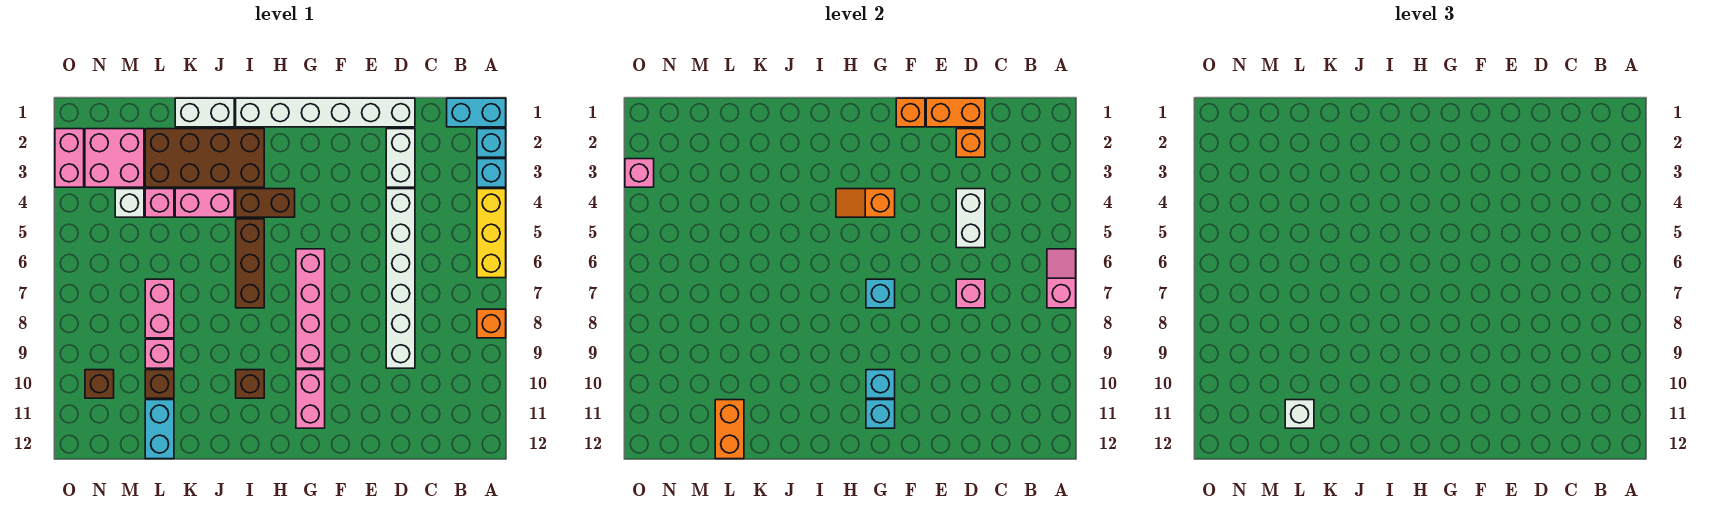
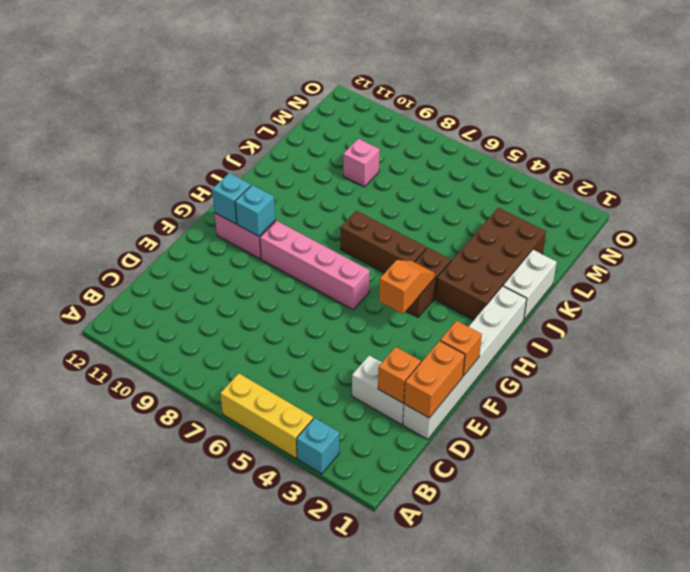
none -> cyan brick A1:B1 level 1
none -> cyan brick A2 level 1
none -> orange brick A8 level 1
none -> white brick D4:D9 level 1

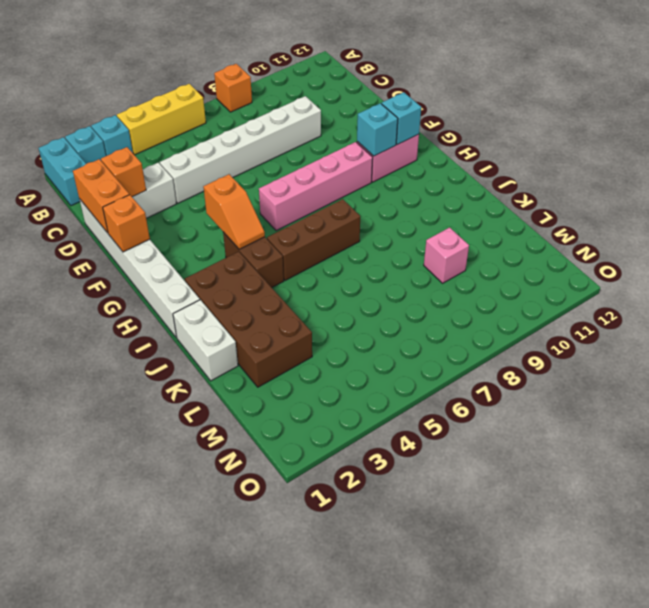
none -> brown brick I10 level 1
none -> pink brick J4:K4 level 1
none -> pink brick L4 level 1
none -> pink brick L7:L8 level 1

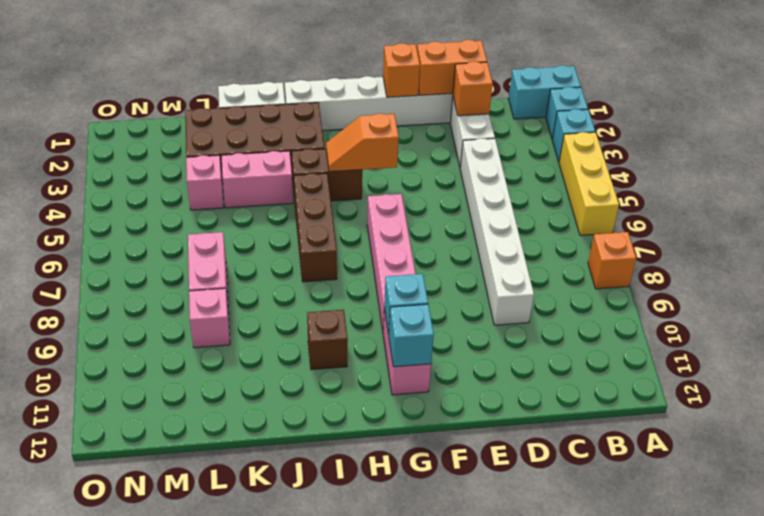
none -> brown brick L10 level 1
none -> cyan brick L11:L12 level 1
none -> pink brick M2:N3 level 1
none -> white brick M4 level 1

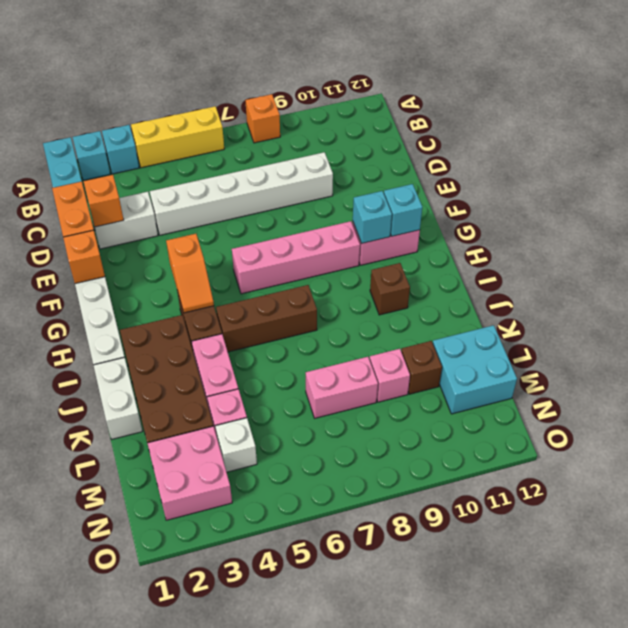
cyan brick L11:M12 level 1 -> cyan brick L11:L12 level 1
none -> brown brick N10 level 1
none -> pink brick O2:O3 level 1
none -> pink slope A6:A7 level 2 top 7
none -> white brick D4:D5 level 2

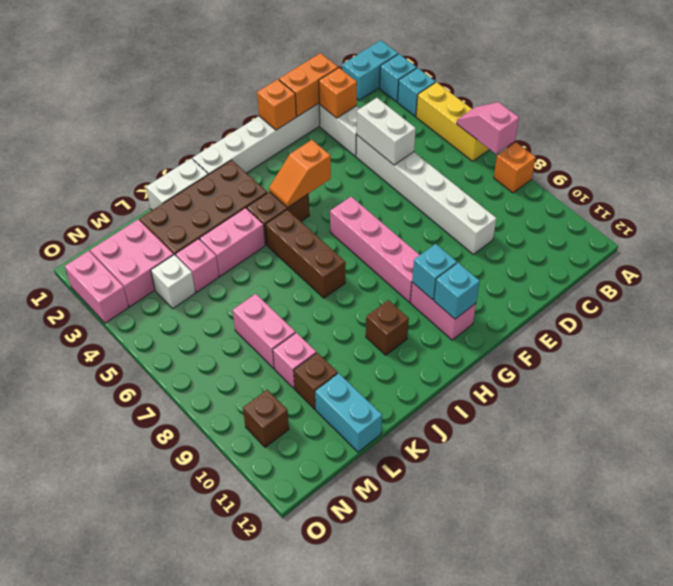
none -> pink brick D7 level 2
none -> cyan brick G7 level 2
none -> orange brick L11:L12 level 2
none -> pink brick O3 level 2

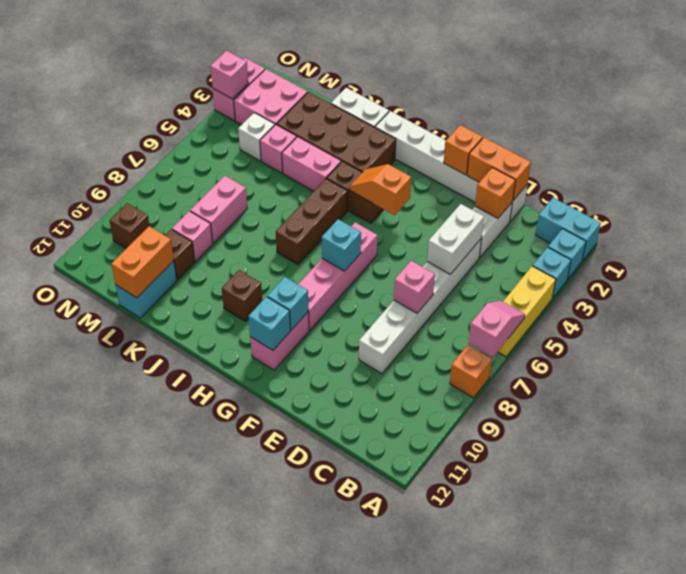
none -> white brick L11 level 3

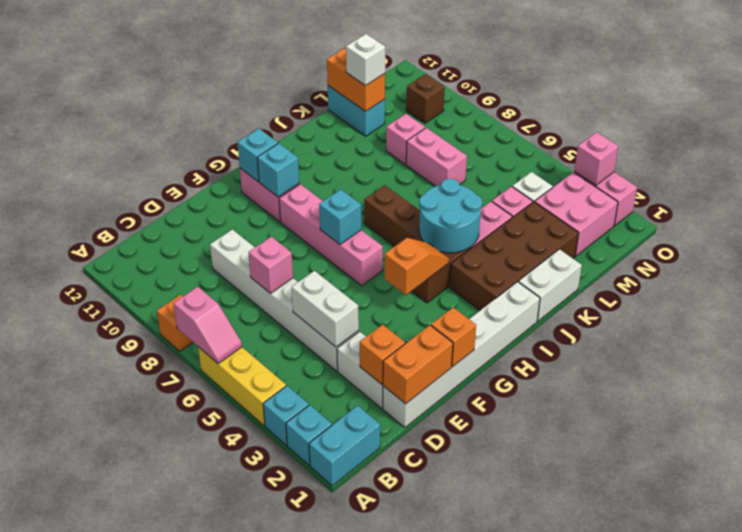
cyan round brick I4:J5 level 2 -> none
none -> brown brick I10 level 1
none -> brown brick L10 level 1

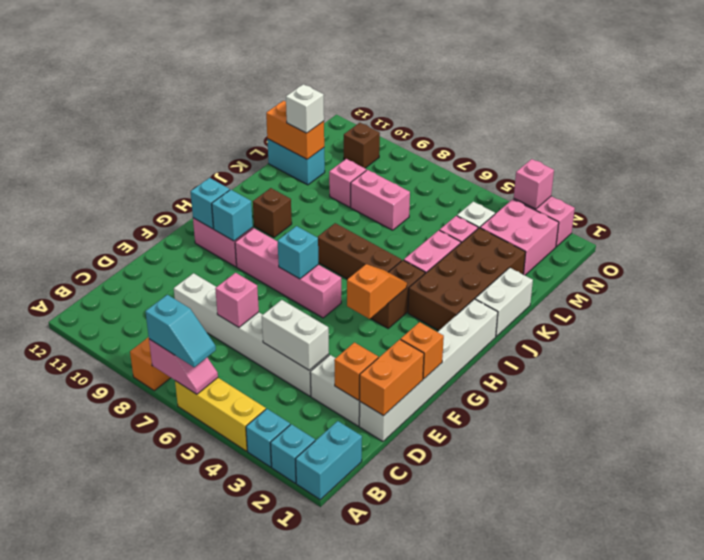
cyan slope A6:A7 level 3 top 7 -> none
none -> brown brick L10 level 1

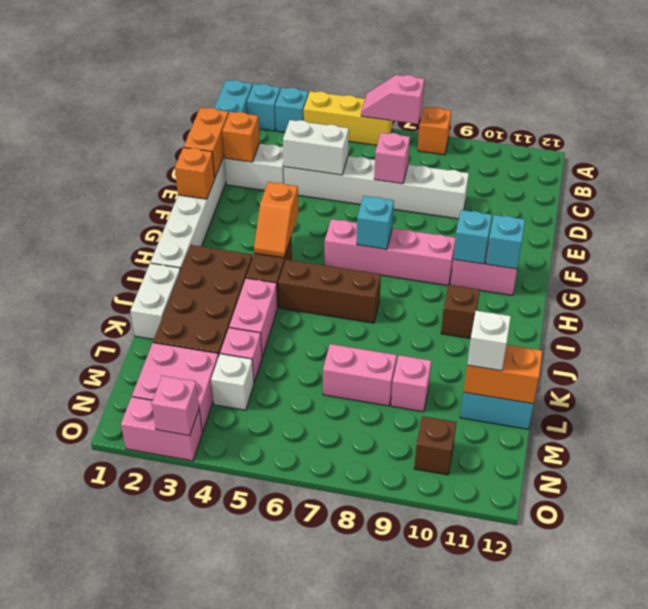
none -> brown brick L10 level 1

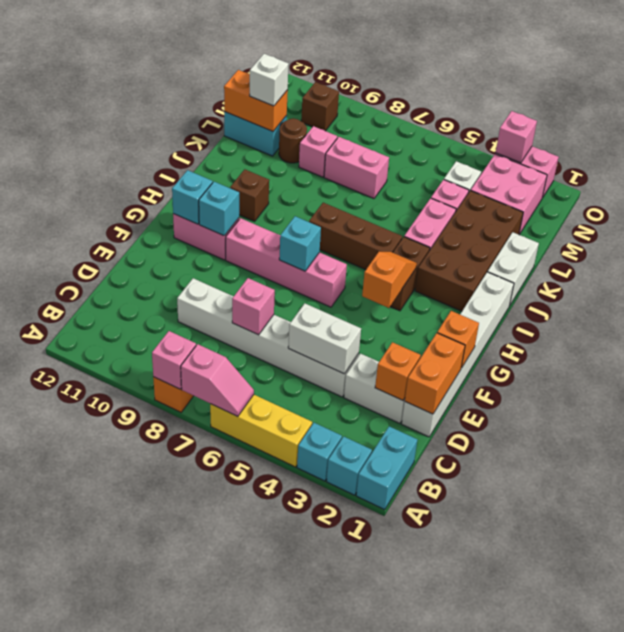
pink brick A8 level 2 -> none
brown round brick L10 level 1 -> brown brick L10 level 1

